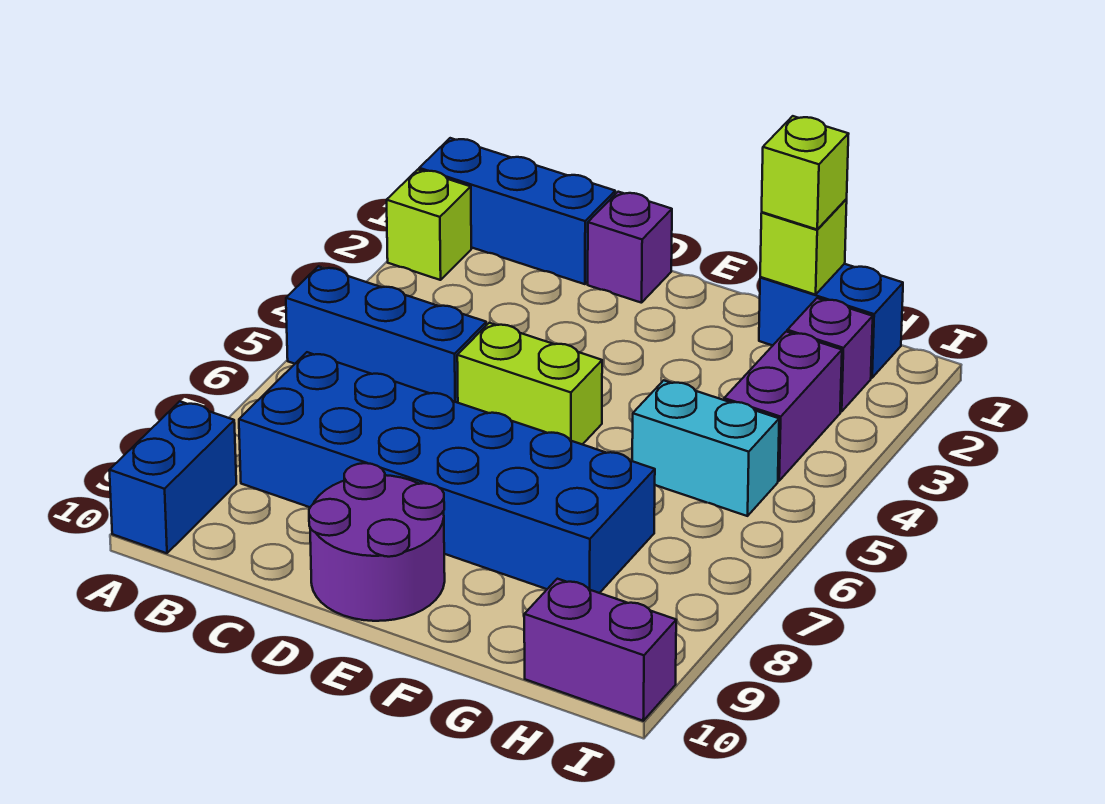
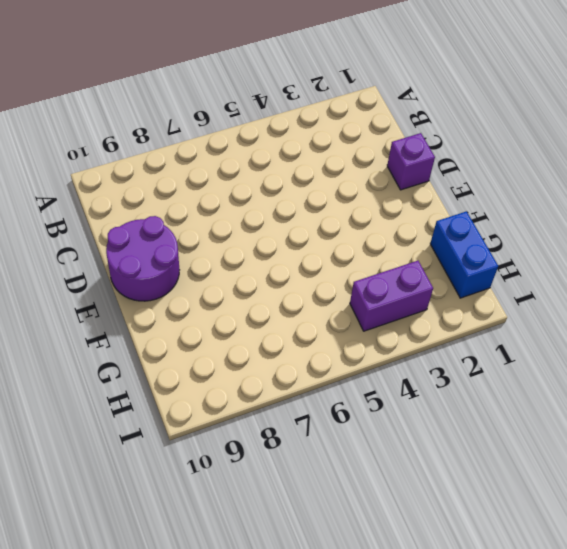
none -> blue brick A1:C1 level 1
none -> lime brick A2 level 1
none -> blue brick A5:C5 level 1

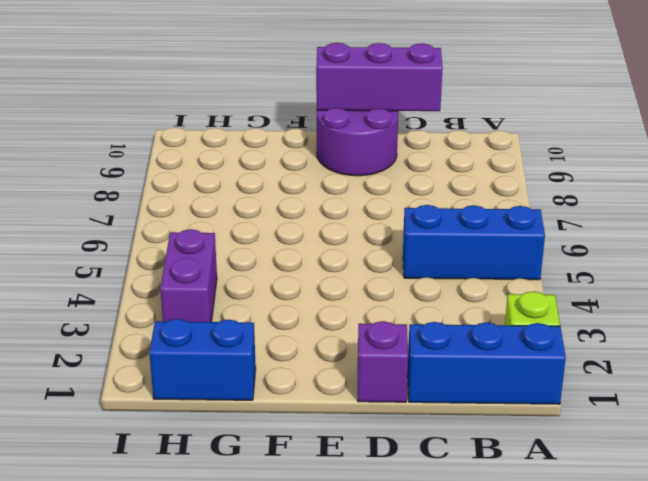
purple brick C10:E10 level 2 -> none
none -> blue brick A9:A10 level 1
none -> blue brick B7:G8 level 1
none -> lime brick D5:E5 level 1

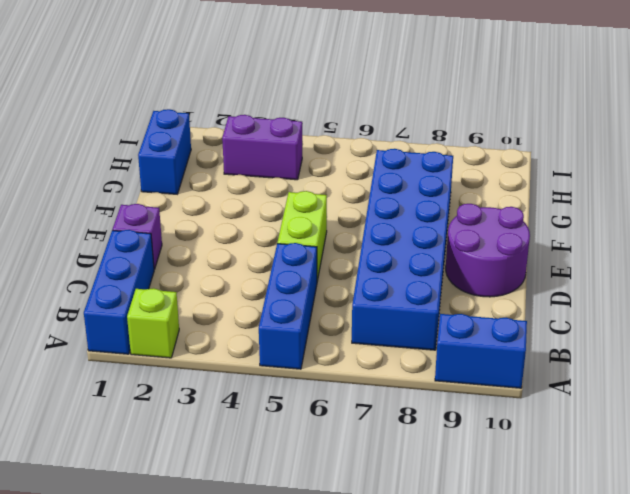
none -> cyan brick G5:H5 level 1
none -> purple brick H2 level 1
none -> purple brick H10:I10 level 1

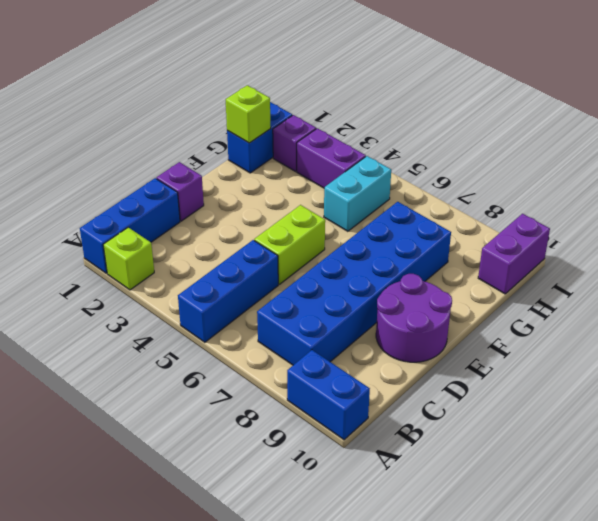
none -> lime brick G1 level 3

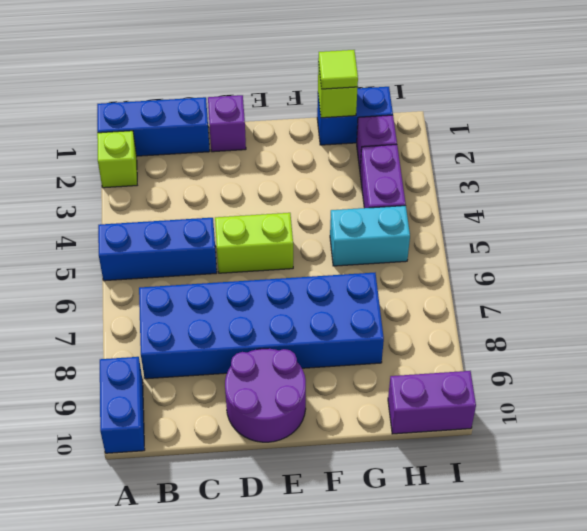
lime tile G1 level 3 -> lime brick G1 level 3

